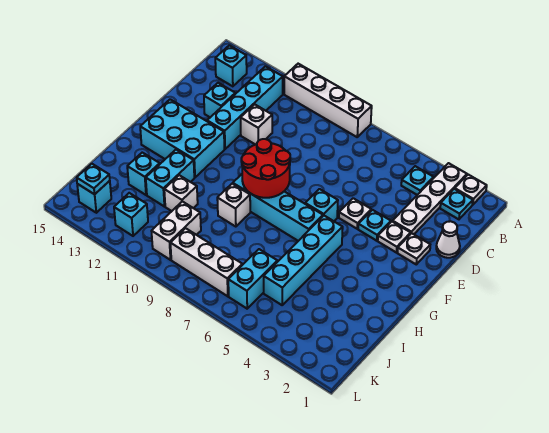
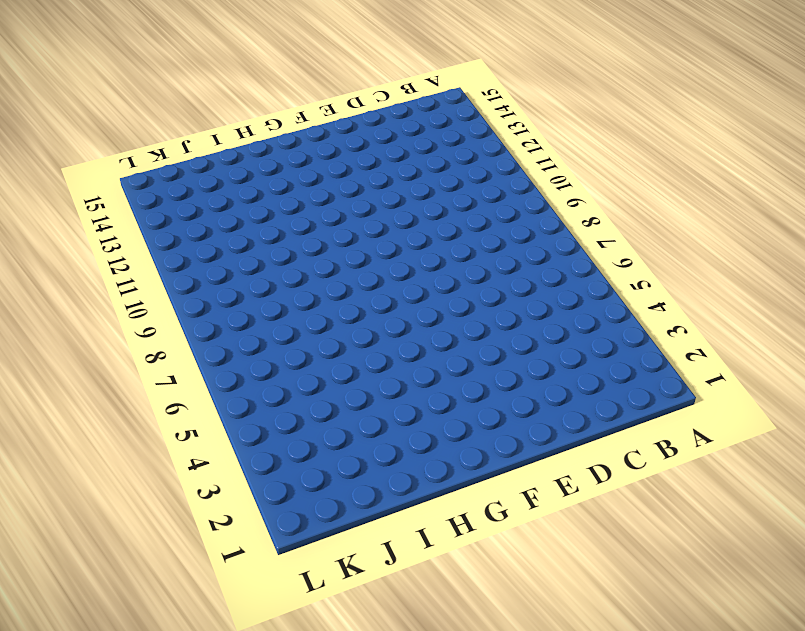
none -> white plate A2 level 1
none -> white plate A3:D3 level 1
none -> white brick A8:A11 level 1

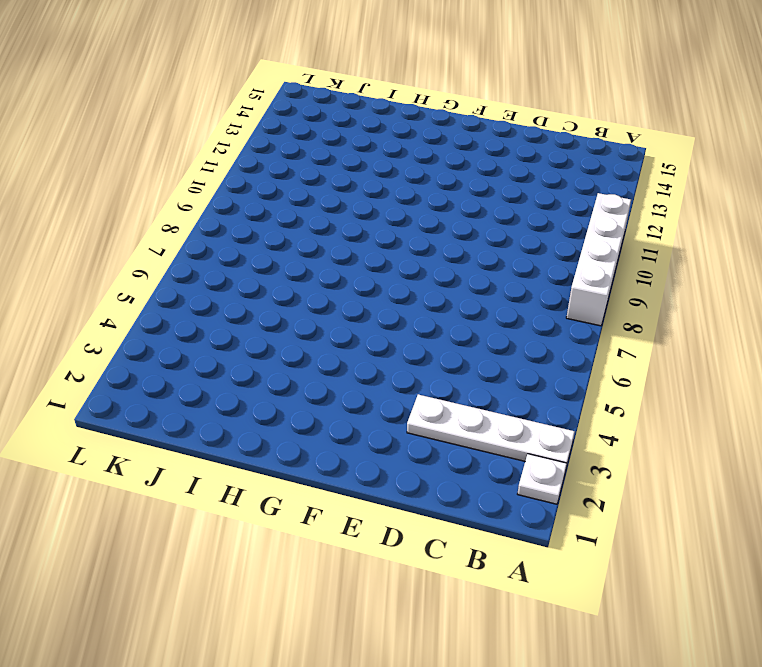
none -> cyan plate B2 level 1
none -> cyan plate B4 level 1
none -> cyan brick B12:E12 level 1

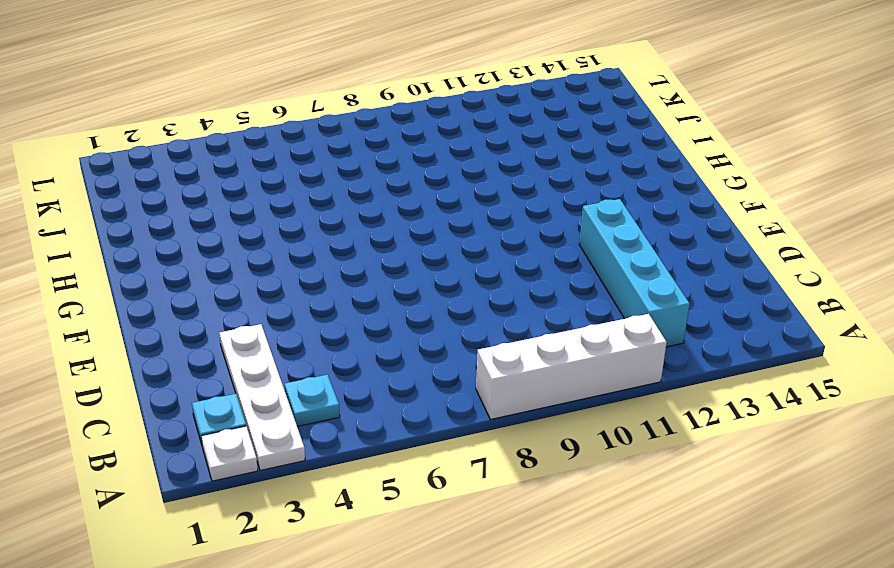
none -> cyan brick B14 level 1
none -> white cone D1 level 1
none -> white brick D11 level 1

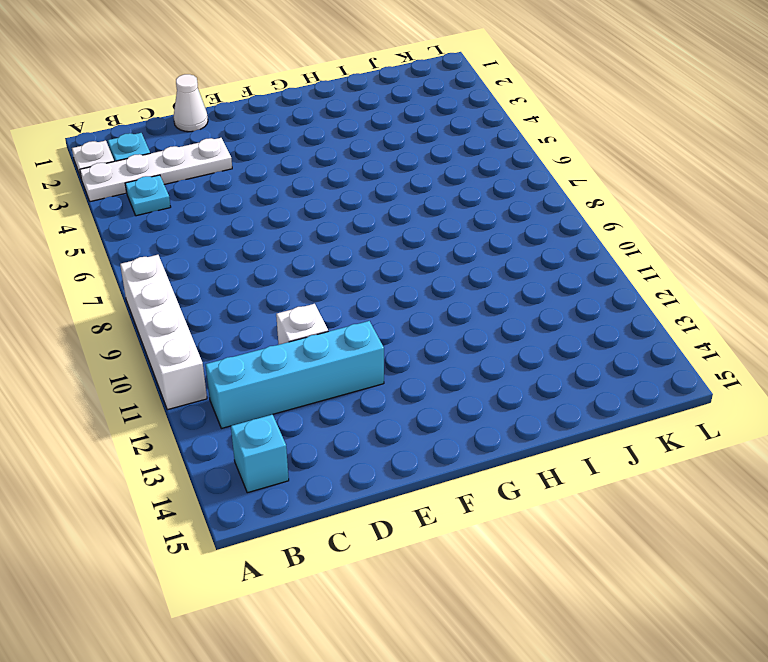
none -> cyan brick D13 level 1
none -> white plate E2 level 1
none -> white plate E3 level 1

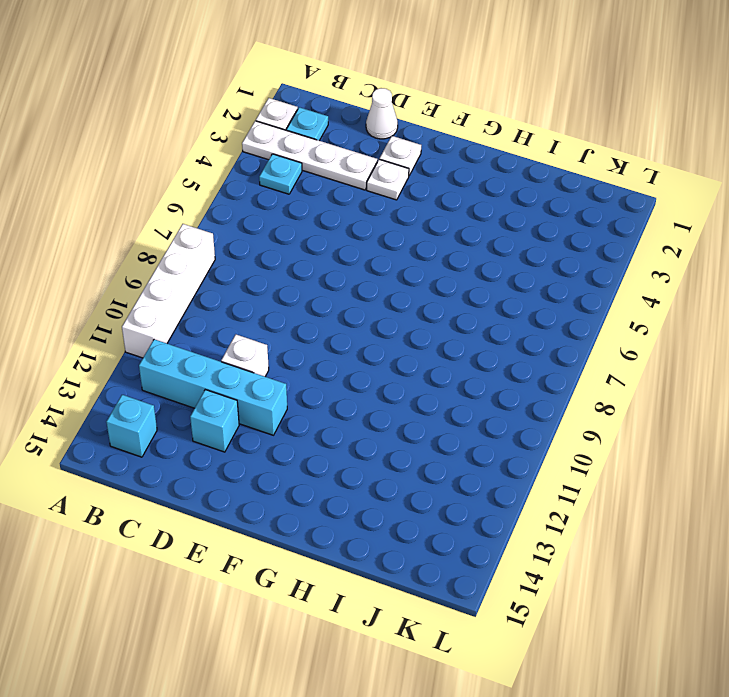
none -> cyan plate E4 level 1
none -> white plate E5 level 1
none -> cyan brick F6 level 1

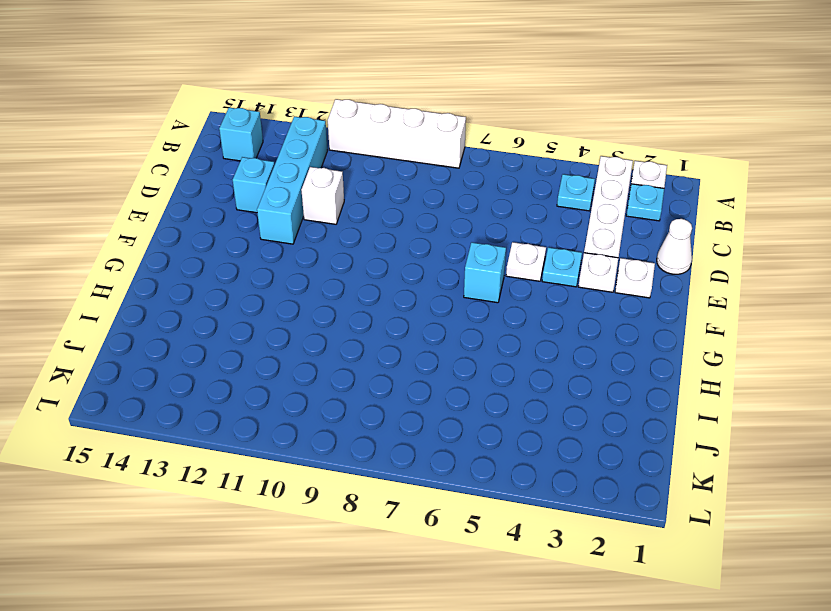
none -> cyan brick F12:G14 level 1
none -> cyan brick G5:J5 level 1
none -> cyan brick G6:G9 level 1

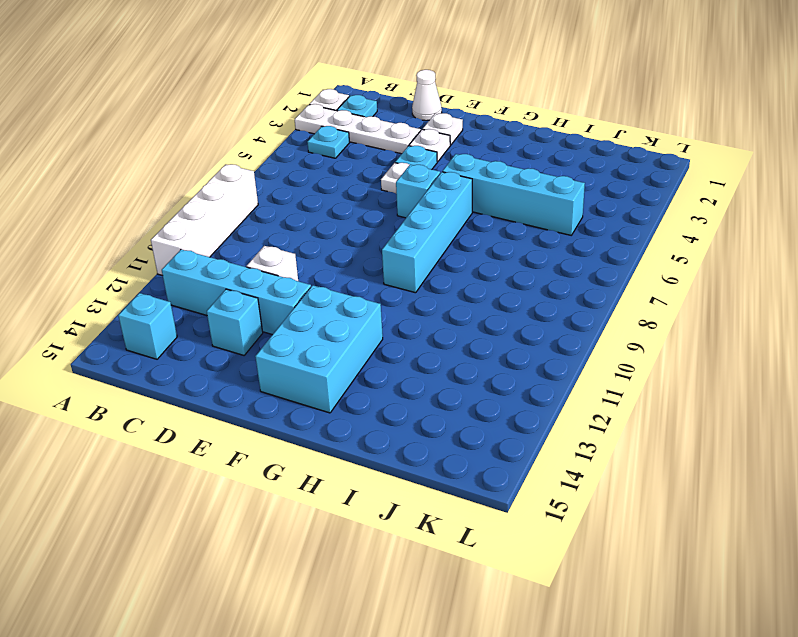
none -> white brick H9 level 1
none -> cyan brick H12:I12 level 1
none -> white brick I11 level 1

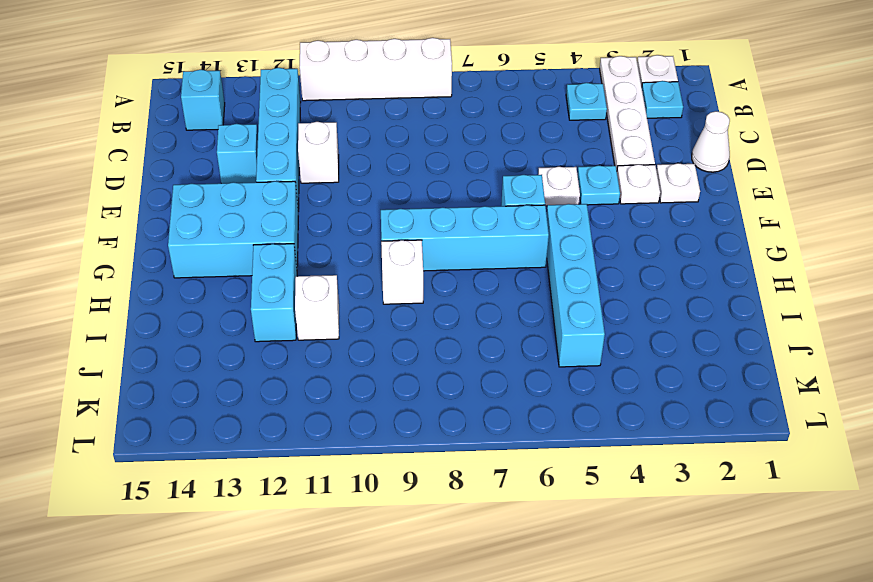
none -> cyan brick I13 level 1
none -> cyan brick J6:K6 level 1
none -> white brick J10:K10 level 1

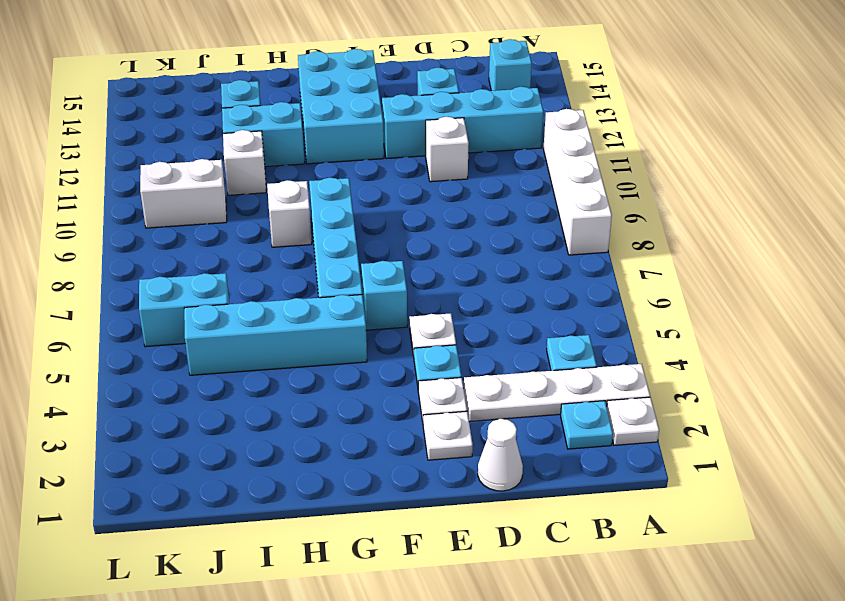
none -> white brick K7:K9 level 1
none -> cyan brick K12 level 1
none -> cyan brick K14 level 1

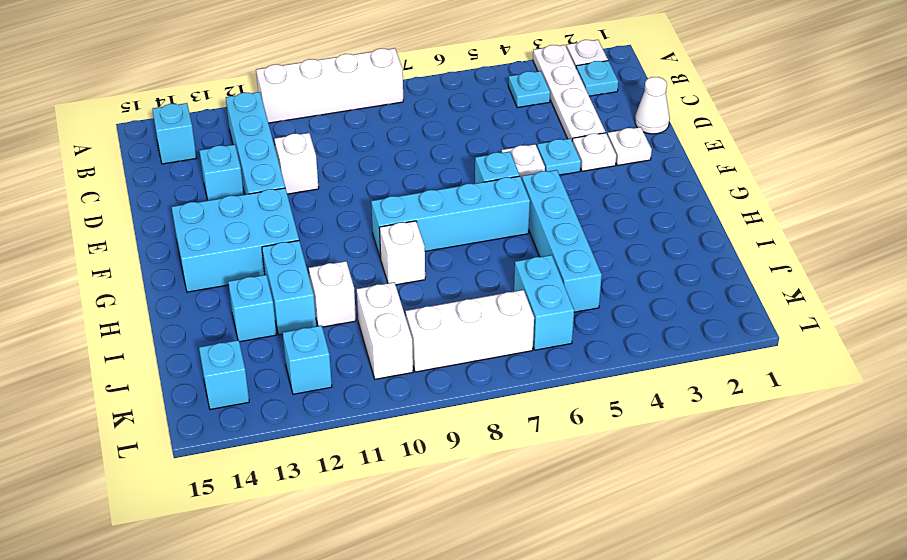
none -> red round brick F8:G9 level 2
none -> cyan plate K14 level 2

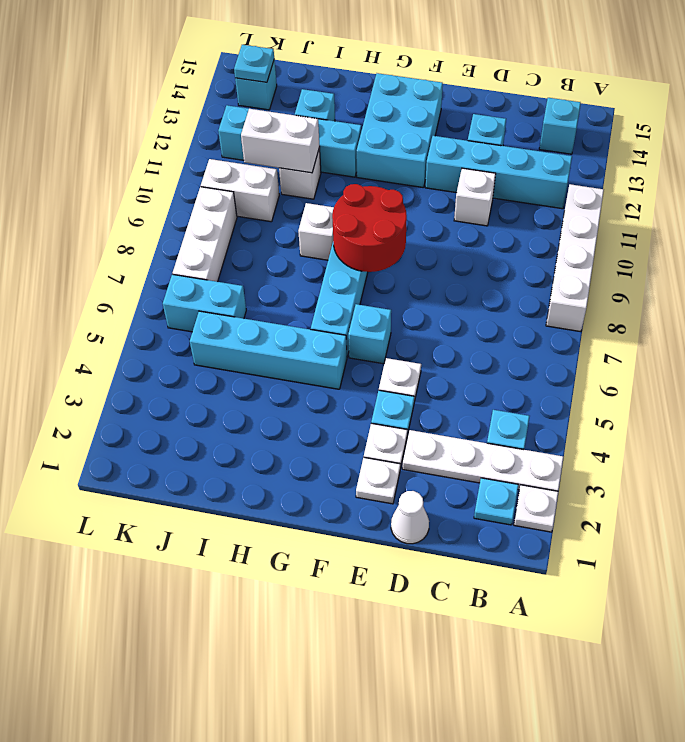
white brick I11:J11 level 2 -> none

